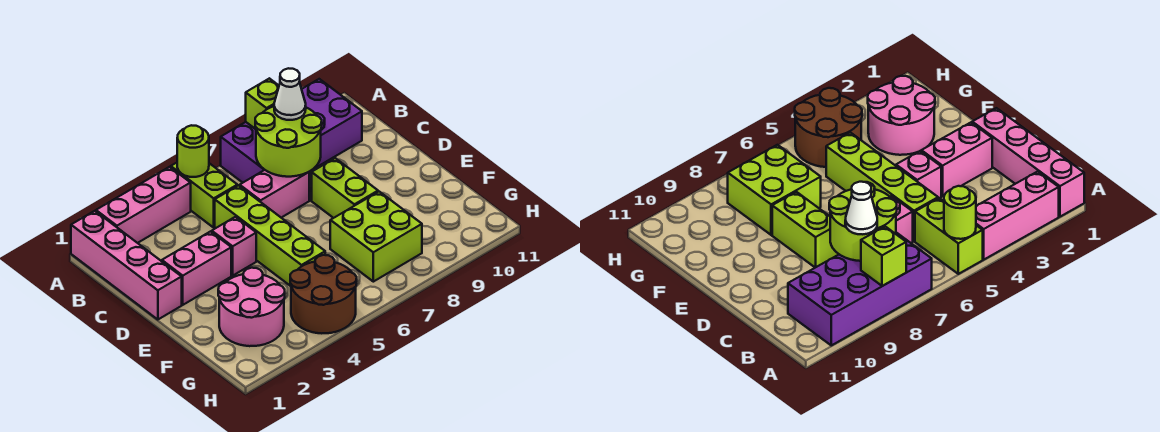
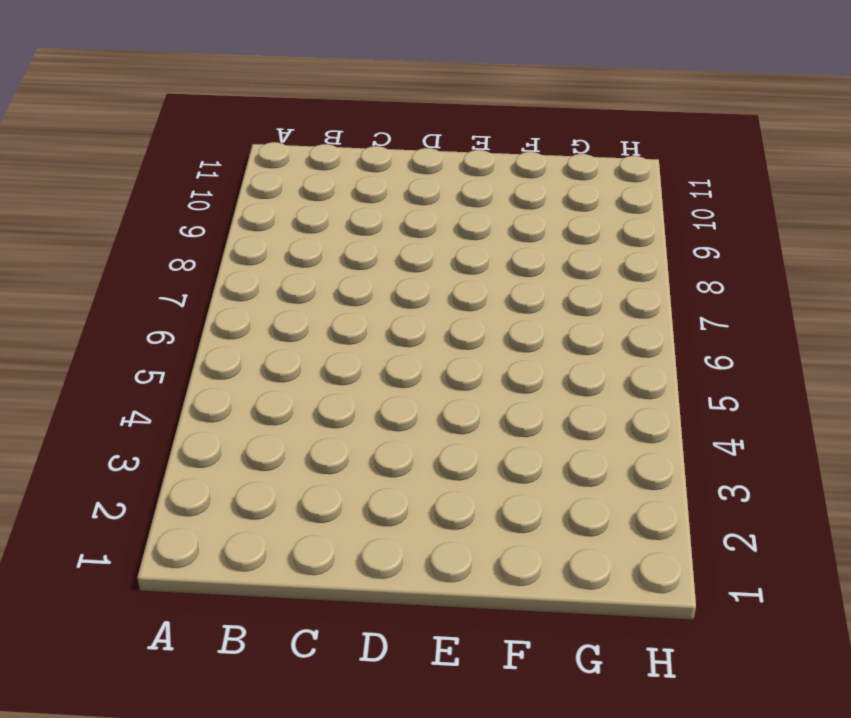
none -> pink brick A1:D1 level 1
none -> pink brick A2:A4 level 1
none -> lime brick A5:B5 level 1

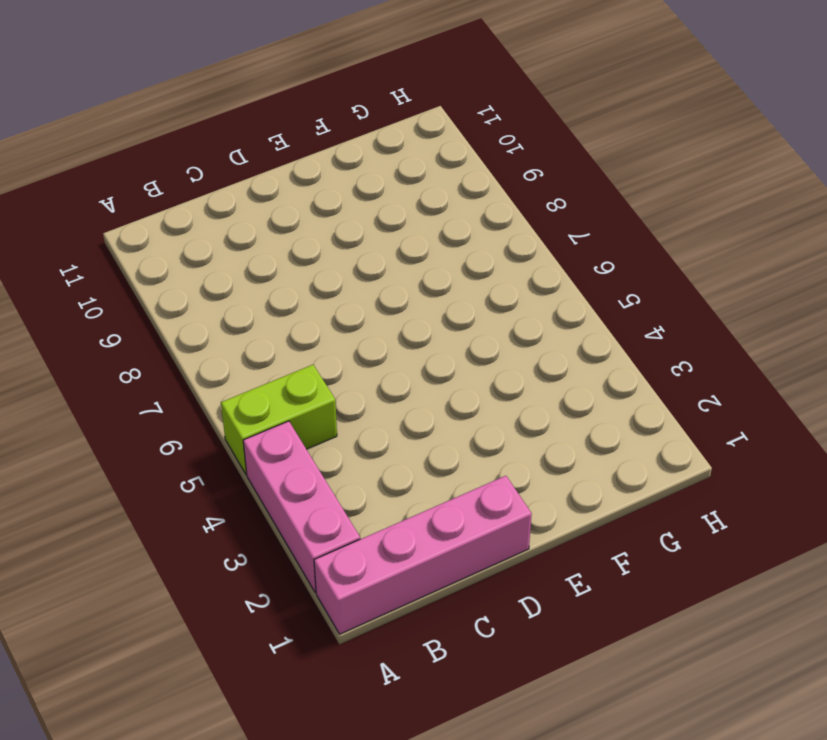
none -> purple brick A7:B10 level 1
none -> lime brick C5:F5 level 1
none -> pink brick C6:C7 level 1

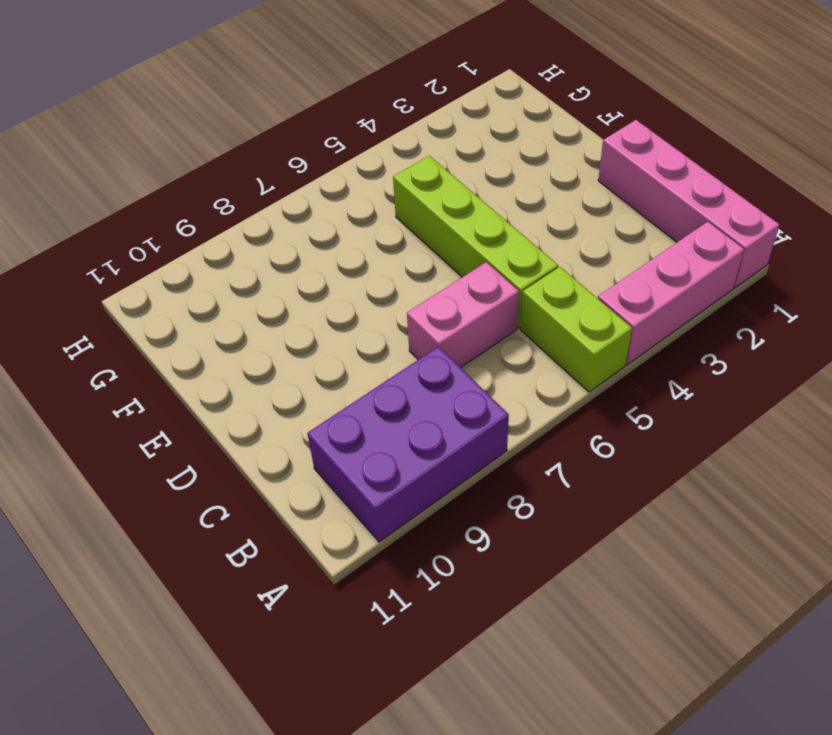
purple brick A8:B10 level 1 -> purple brick A7:B10 level 1
none -> pink brick D2:D3 level 1
none -> pink brick D4 level 1
none -> lime brick D8:E8 level 1

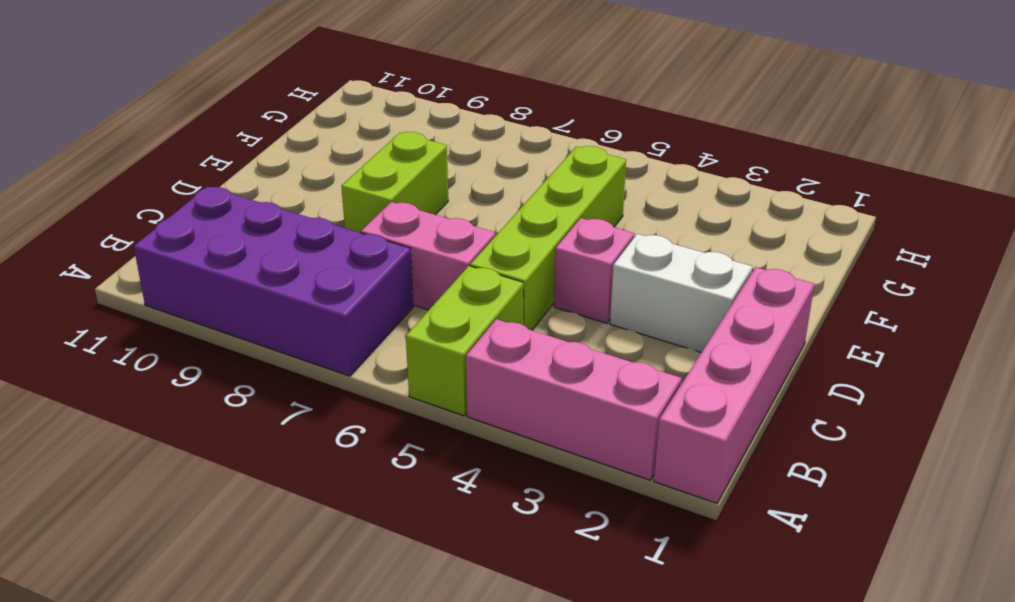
white brick D2:D3 level 1 -> pink brick D2:D3 level 1
none -> pink round brick F2:G3 level 1
none -> lime brick F7:G8 level 1
none -> brown round brick G4:H5 level 1

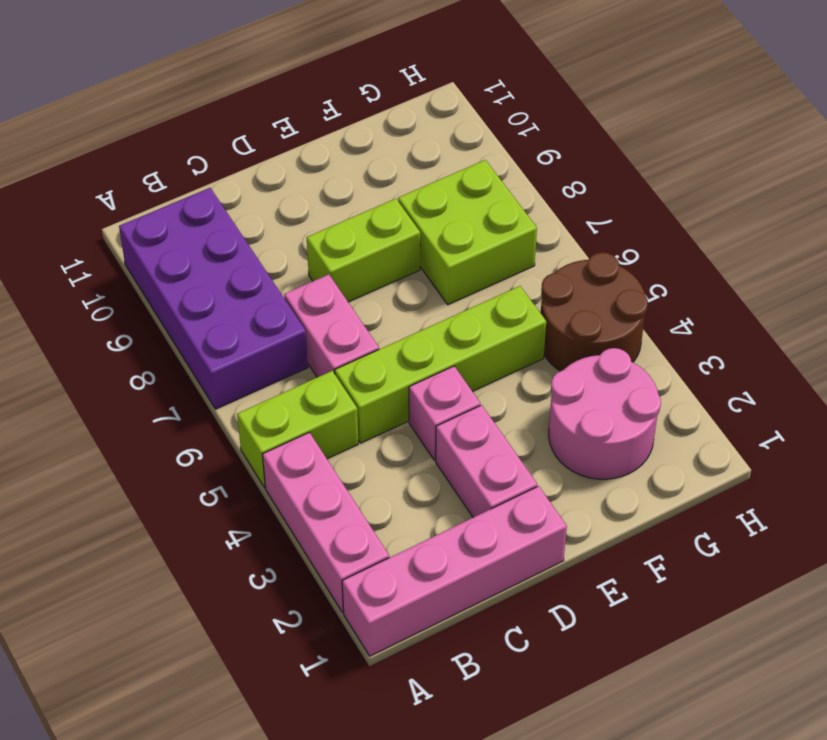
none -> lime round brick A5 level 2
none -> lime brick A8 level 2
none -> lime round brick B7:C8 level 2

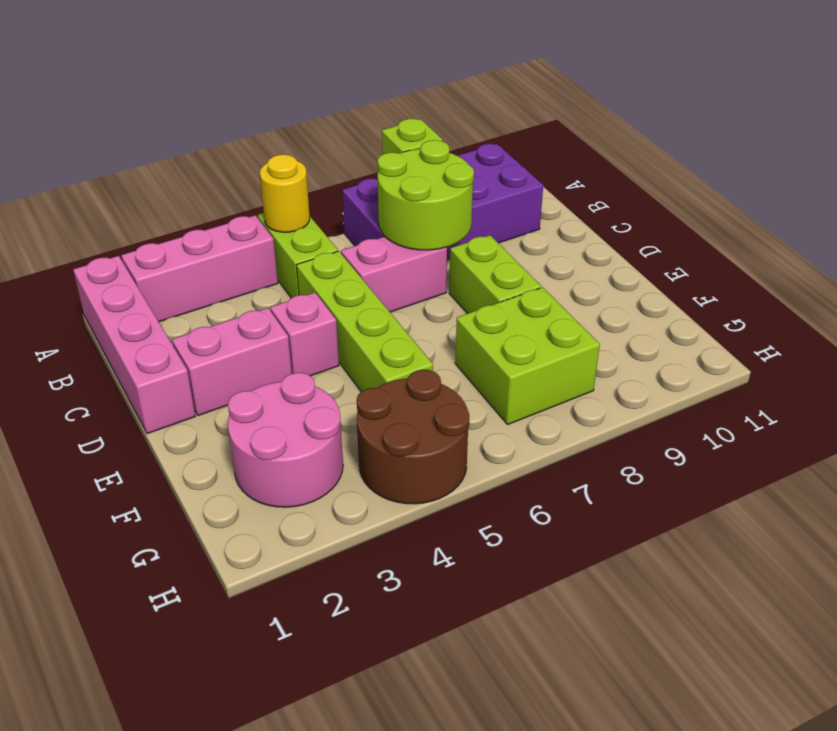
yellow round brick A5 level 2 -> lime round brick A5 level 2
none -> white cone B8 level 3

